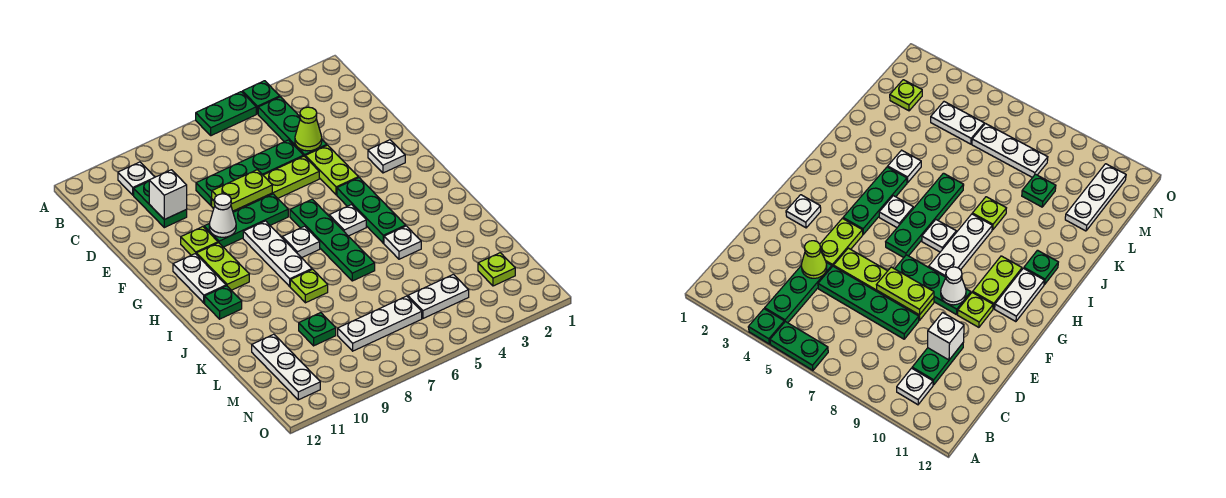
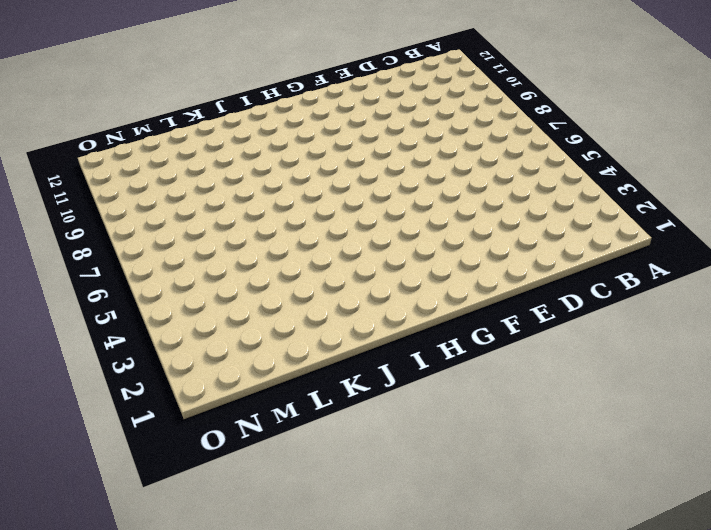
none -> green plate A4 level 1
none -> green plate A5:A6 level 1
none -> green plate B4:D4 level 1
none -> white plate B10 level 1

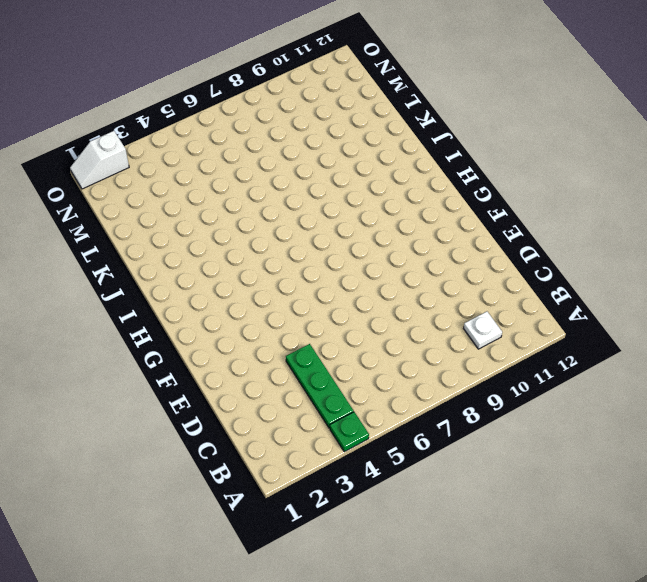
white slope O1:O2 level 1 top 2 -> none
none -> green plate A5:A6 level 1
none -> green plate C10:D10 level 1
none -> green plate D5:D8 level 1
none -> lime plate E4:F4 level 1

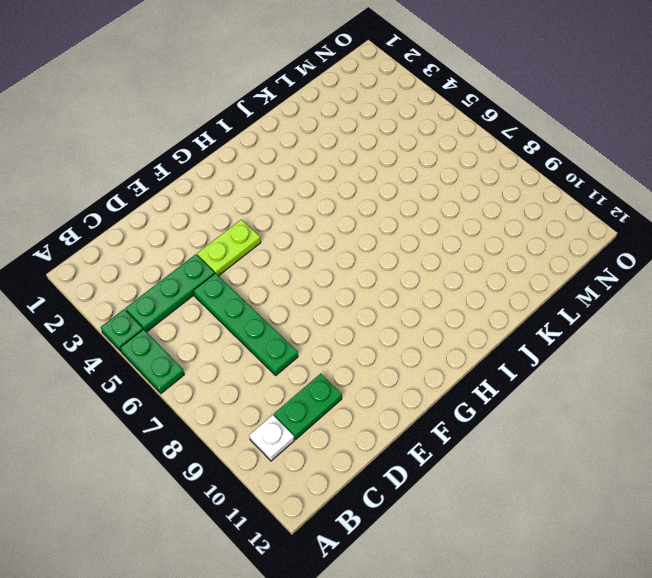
none -> lime plate E5:E8 level 1
none -> white plate F2 level 1
none -> green plate F7:F9 level 1
none -> lime plate F10 level 1

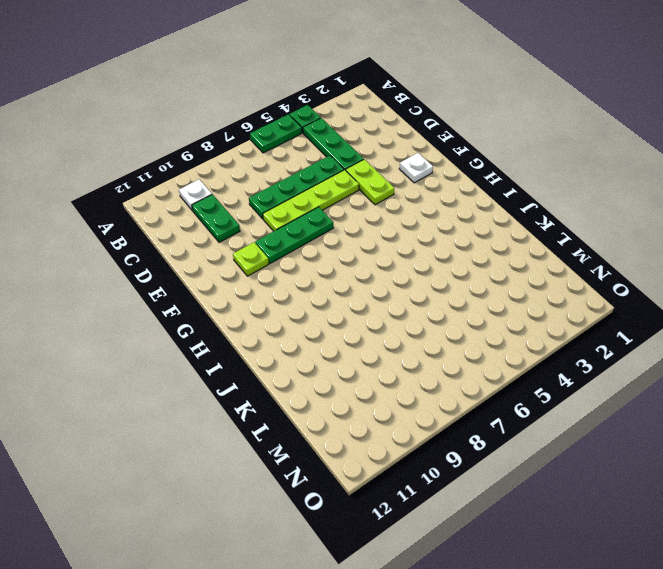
none -> green plate G4:I4 level 1
none -> green plate G6:J6 level 1
none -> white plate G8:I8 level 1
none -> lime plate G10:H10 level 1

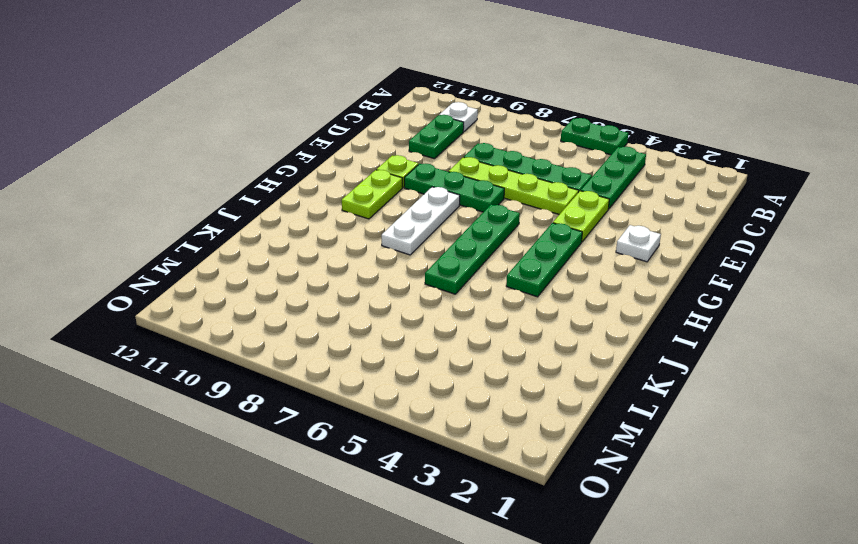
none -> green plate A4 level 1
none -> white plate G11:H11 level 1
none -> white plate H5 level 1
none -> white plate H7 level 1

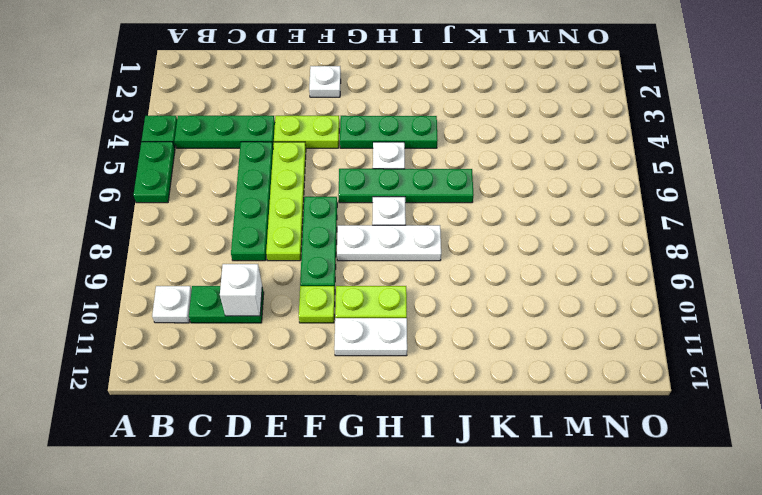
none -> green plate I11 level 1
none -> white plate J4 level 1
none -> lime plate J8 level 1
none -> green plate L9 level 1

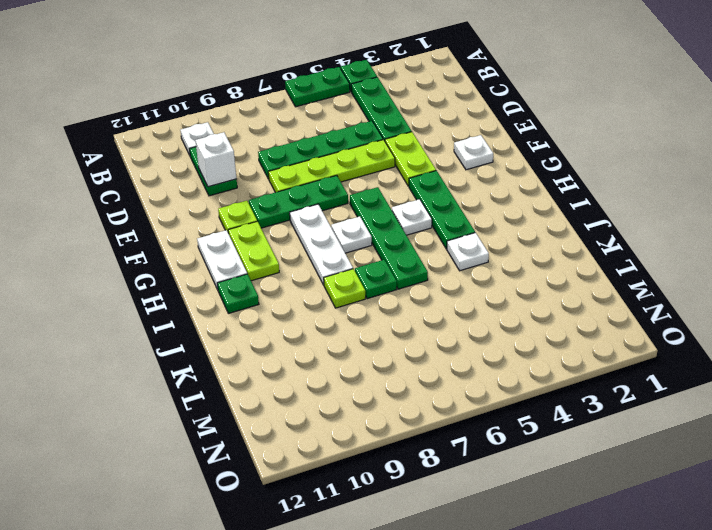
green plate J7 level 1 -> green plate L9 level 1
none -> white plate L11:N11 level 1
none -> lime plate M2 level 1
none -> white plate M4:M5 level 1
none -> white plate M6:M8 level 1

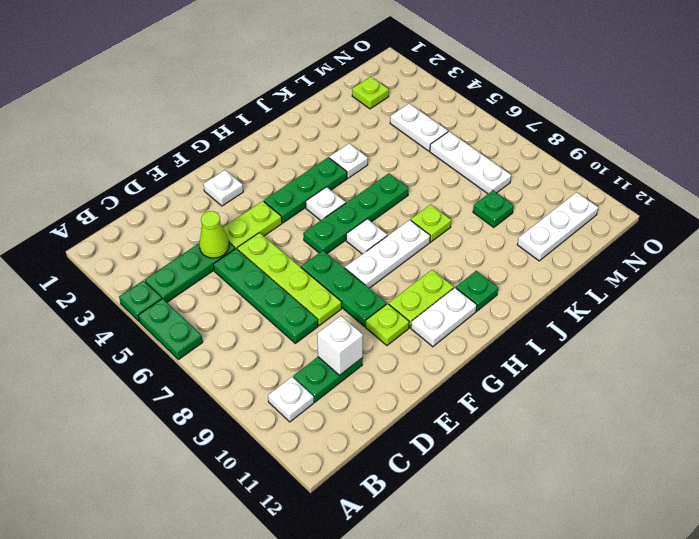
none -> lime plate E7:E8 level 2
none -> white cone F9 level 2

